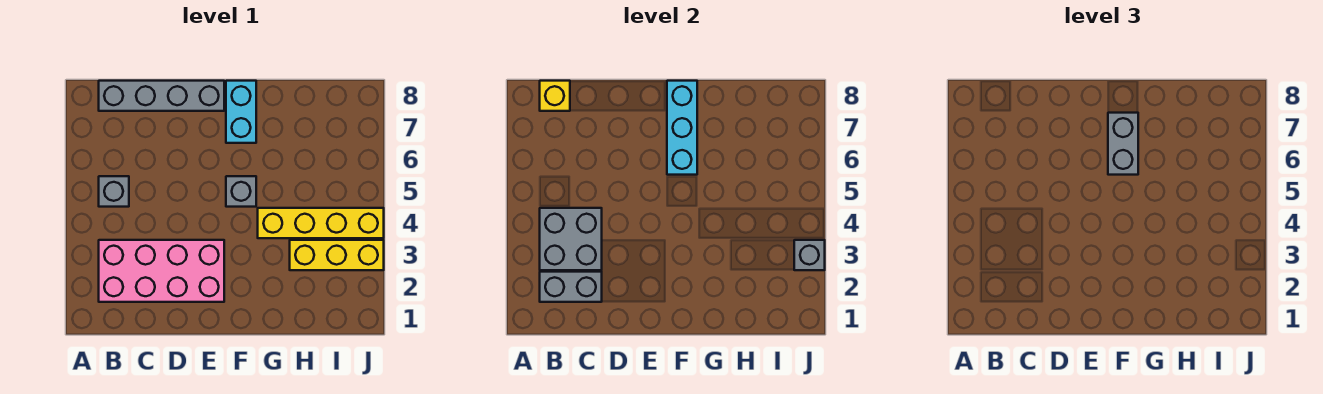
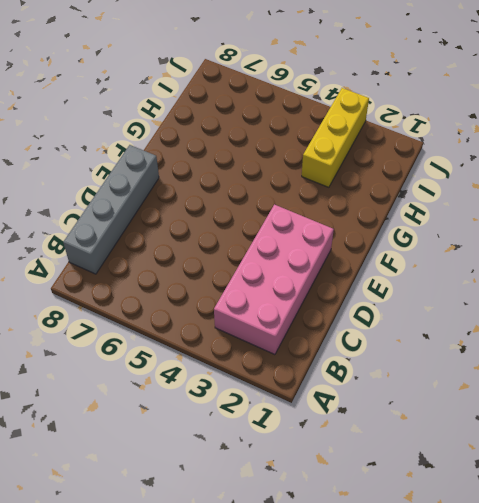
none -> grey brick B5 level 1
none -> grey brick F5 level 1
none -> cyan brick F7:F8 level 1

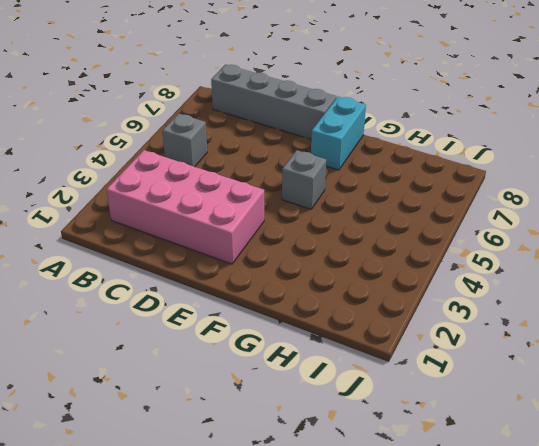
none -> yellow brick G4:J4 level 1
none -> yellow brick H3:J3 level 1
none -> grey brick B2:C2 level 2

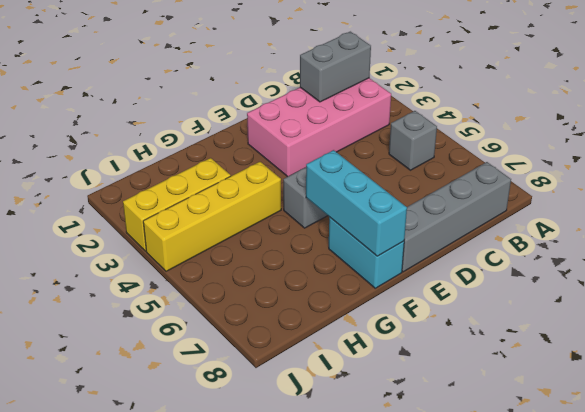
none -> grey brick B3:C4 level 2
none -> yellow brick B8 level 2
none -> grey brick J3 level 2

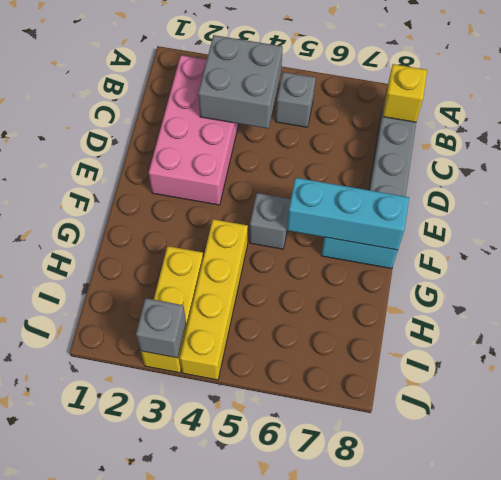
none -> grey brick B2:C2 level 2
none -> grey brick F6:F7 level 3

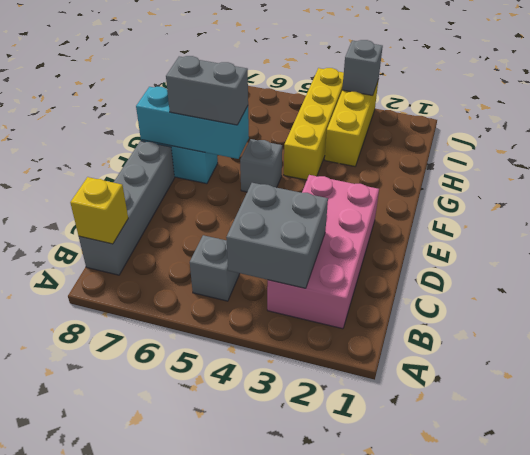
none -> grey brick B2:C2 level 2

